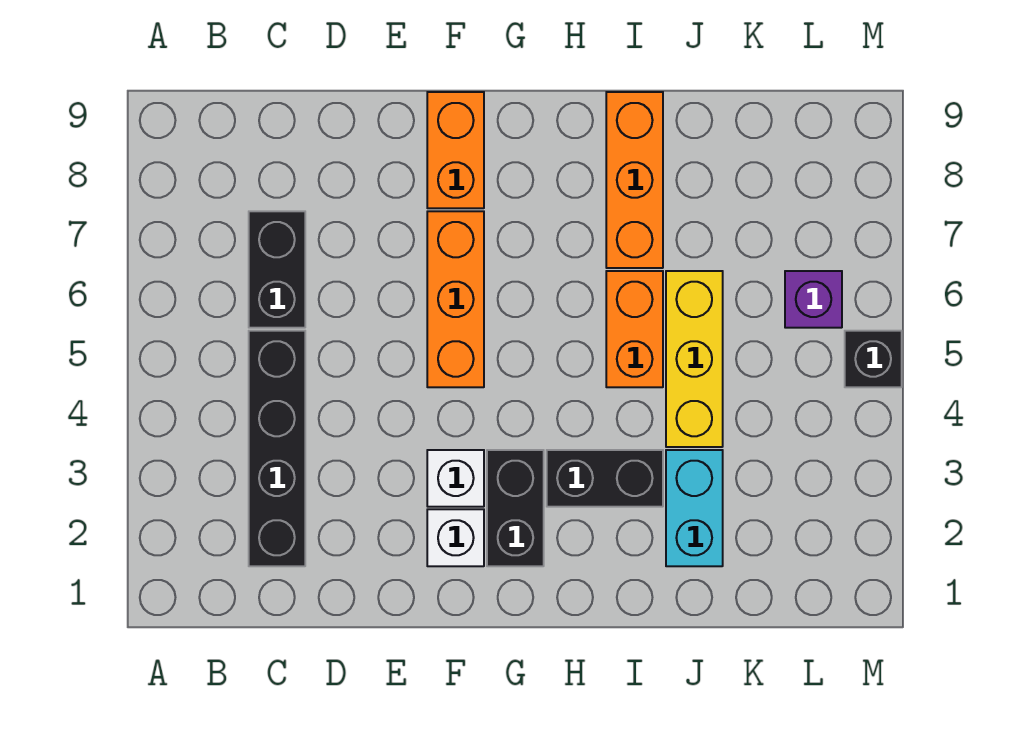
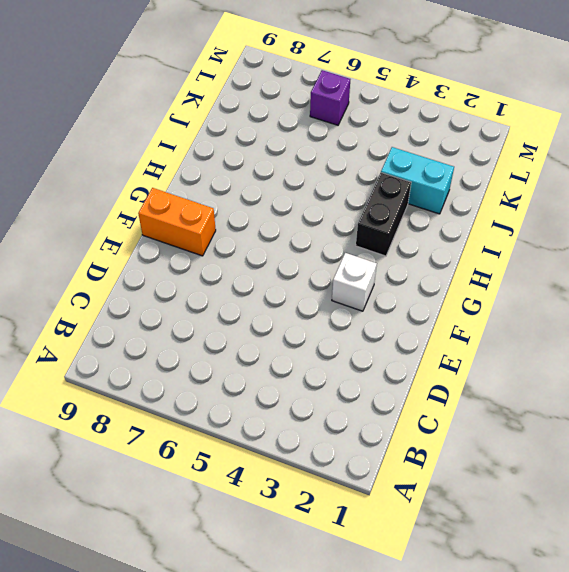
none -> black brick C2:C5 level 1
none -> black brick C6:C7 level 1
none -> white brick F2 level 1

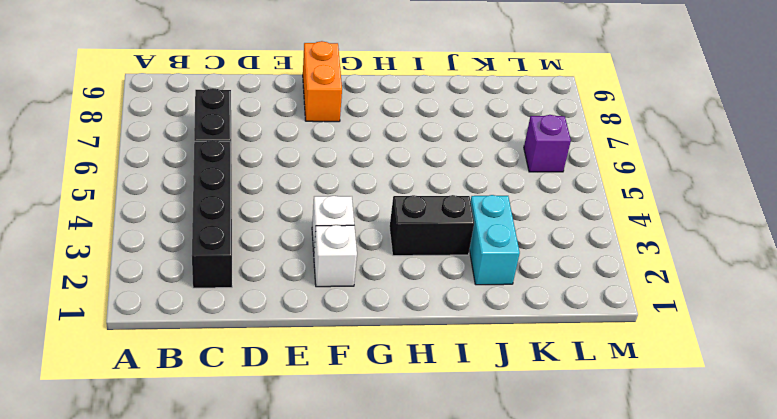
none -> orange brick F5:F7 level 1
none -> black brick G2:G3 level 1
none -> orange brick I5:I6 level 1

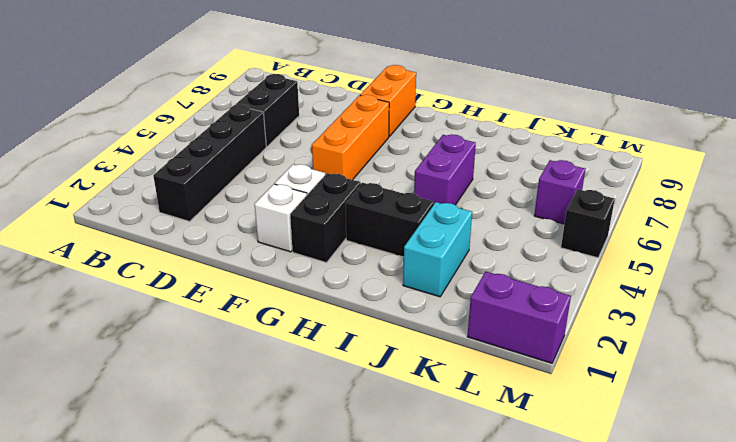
purple brick I5:I6 level 1 -> orange brick I5:I6 level 1
purple brick L1:M1 level 1 -> none
none -> orange brick I7:I9 level 1
none -> yellow brick J4:J6 level 1

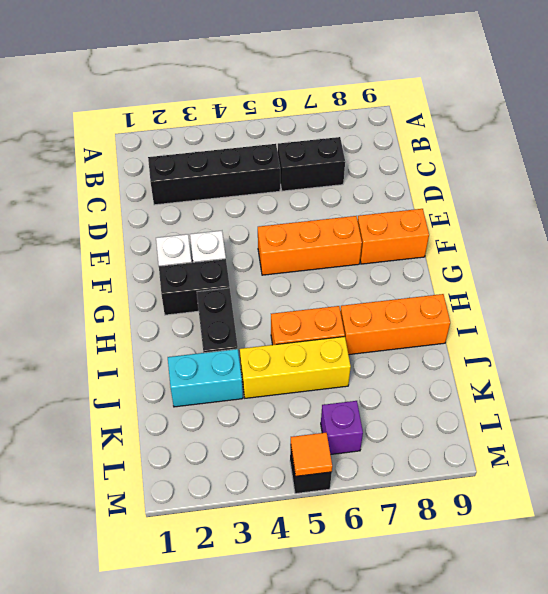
orange tile M5 level 2 -> none

